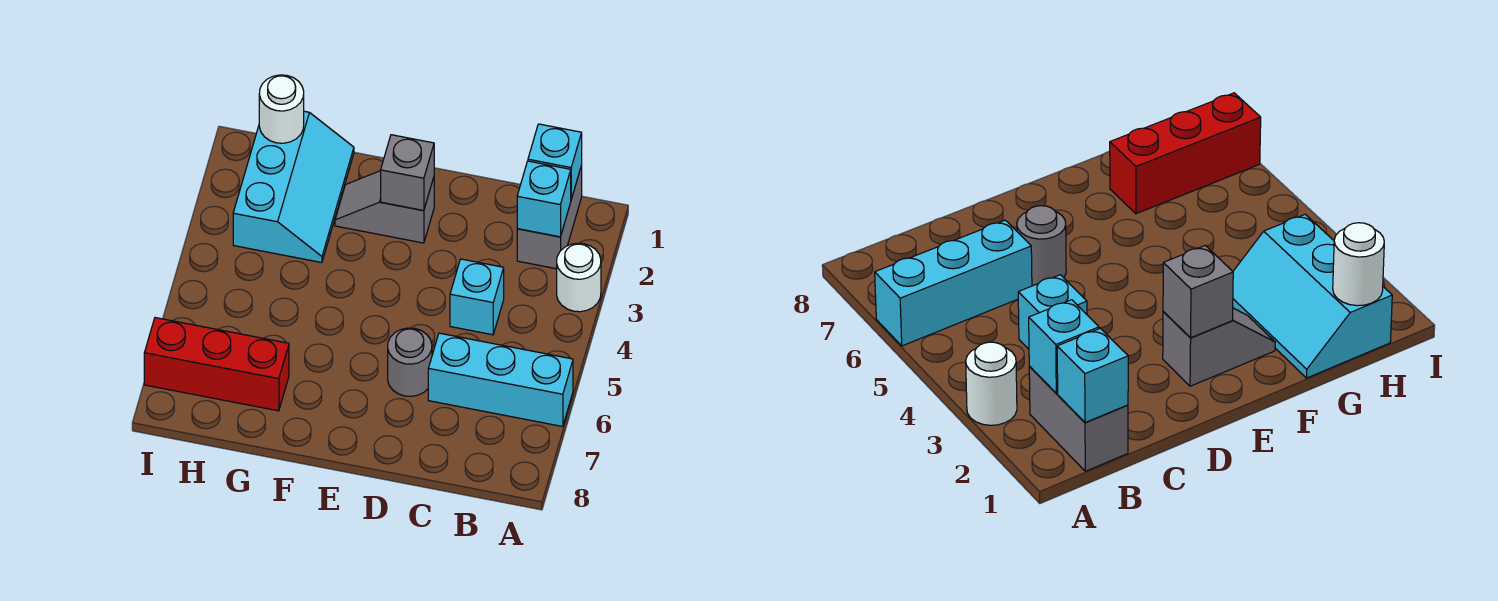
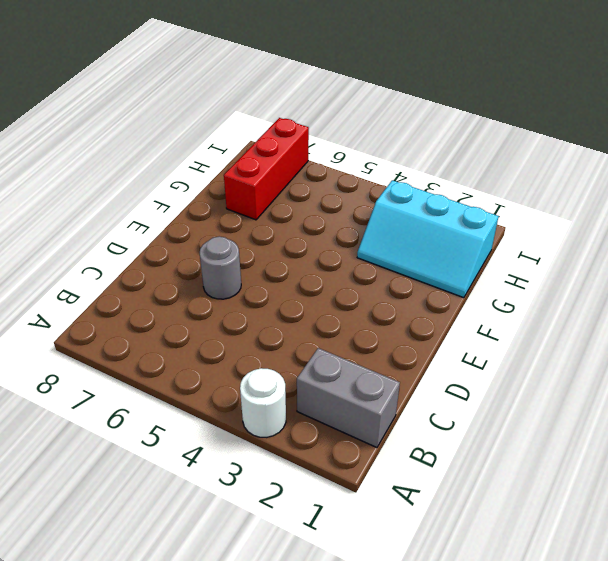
none -> cyan brick A6:C6 level 1
none -> cyan brick C4 level 1
none -> grey slope E2:F2 level 1 top E

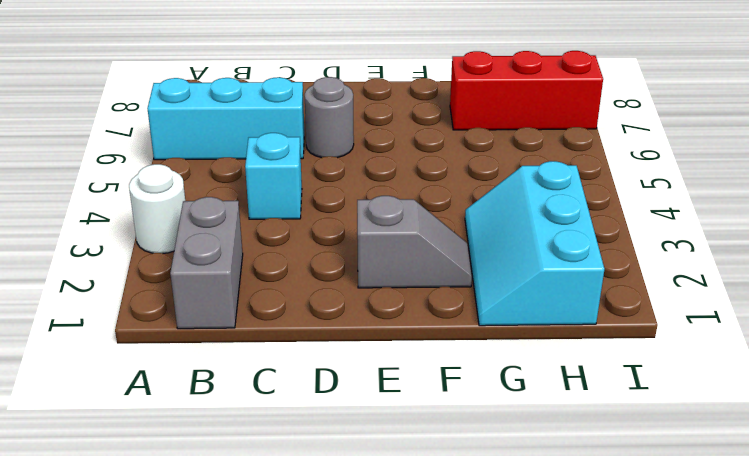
none -> cyan brick B1 level 2
none -> cyan brick B2 level 2
none -> grey brick E2 level 2

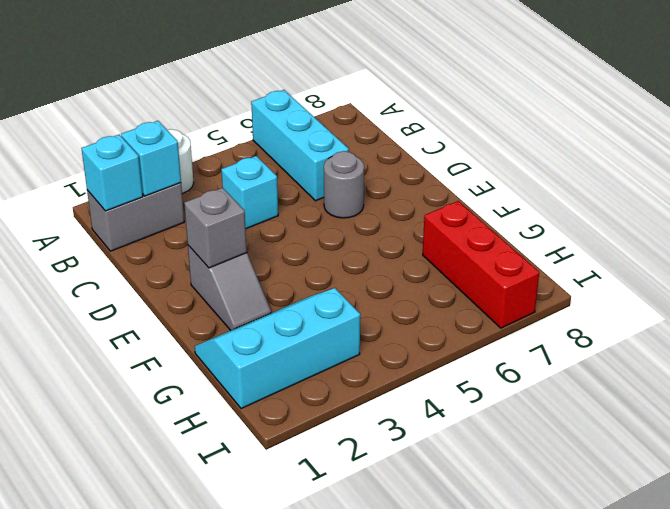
none -> white round brick H1 level 2

